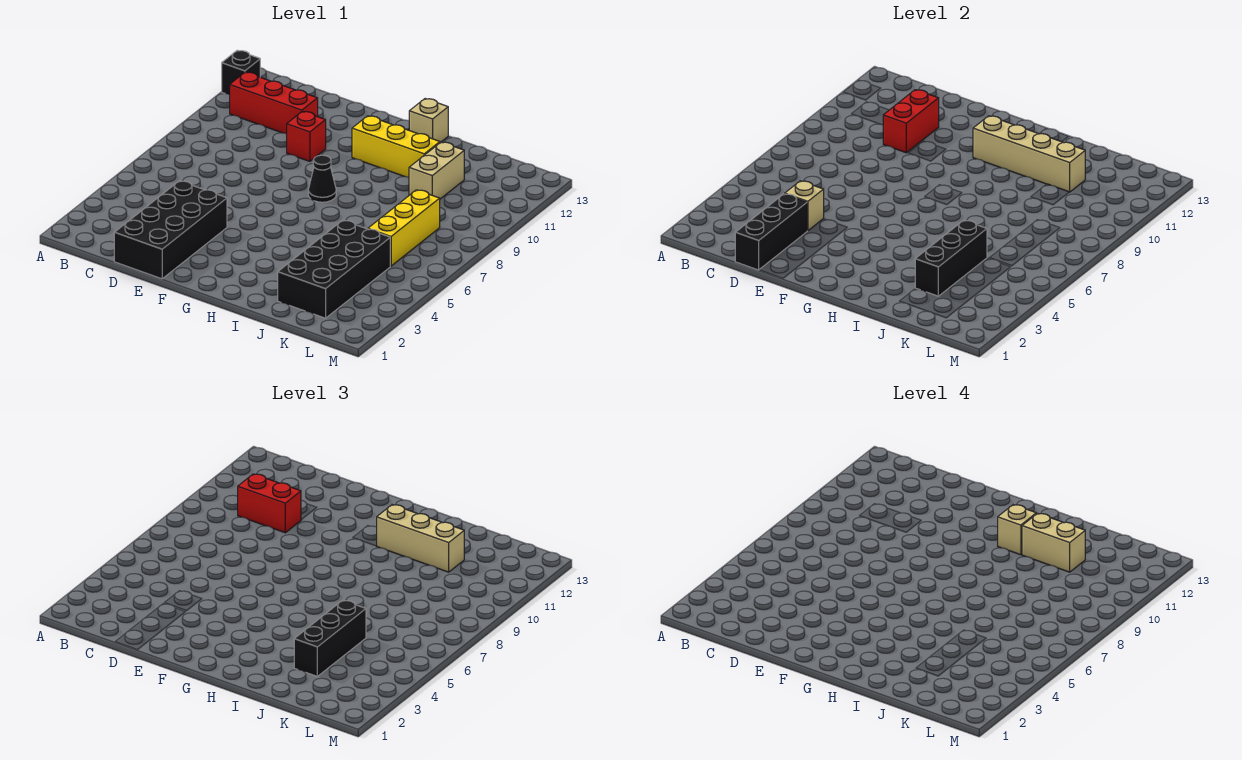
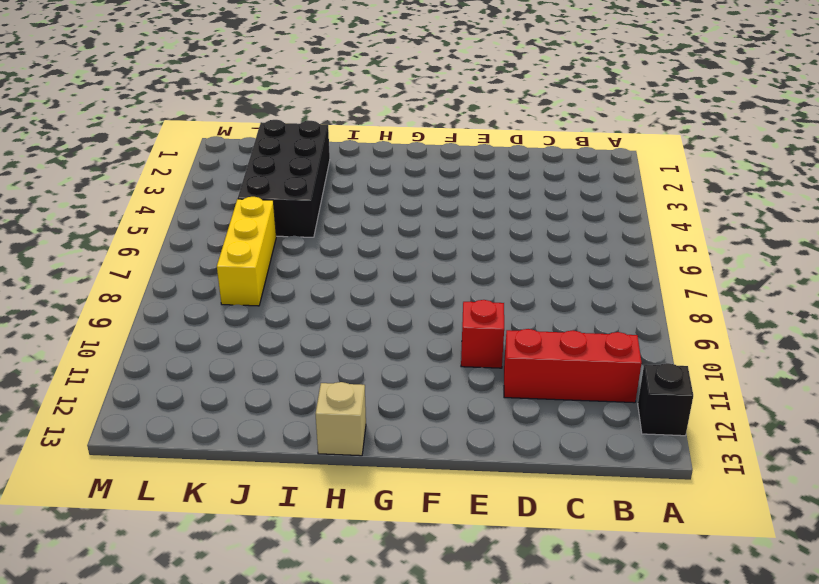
none -> black brick D1:E4 level 1
none -> black cone G8 level 1
none -> yellow brick G11:I11 level 1

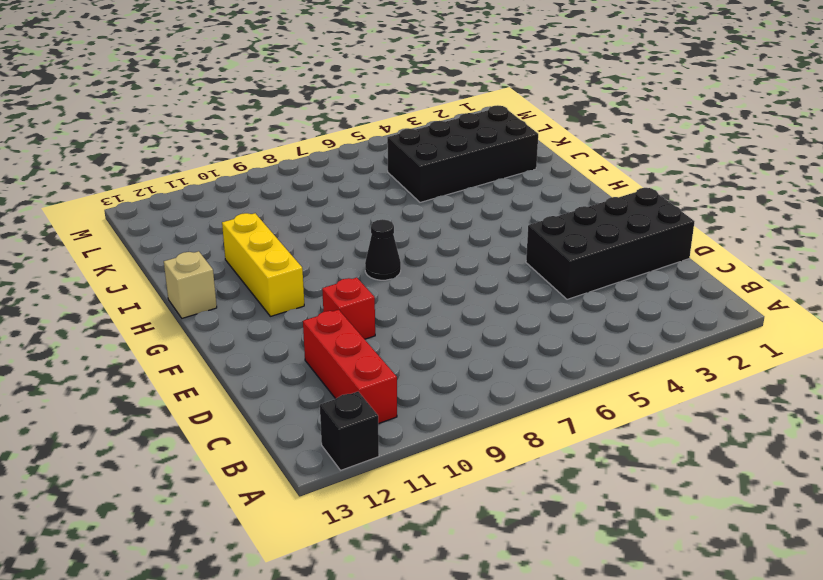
none -> tan brick J10:J11 level 1
none -> yellow brick K6:K8 level 1
none -> black brick D1:D3 level 2

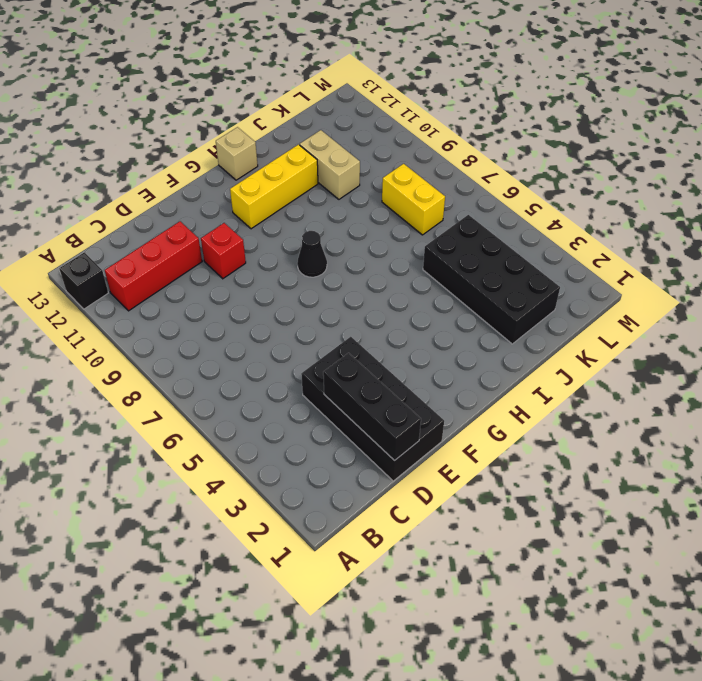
yellow brick K7:K8 level 1 -> yellow brick K6:K8 level 1
none -> tan brick D4 level 2
none -> red brick D10:D11 level 2
none -> tan brick G11:J11 level 2

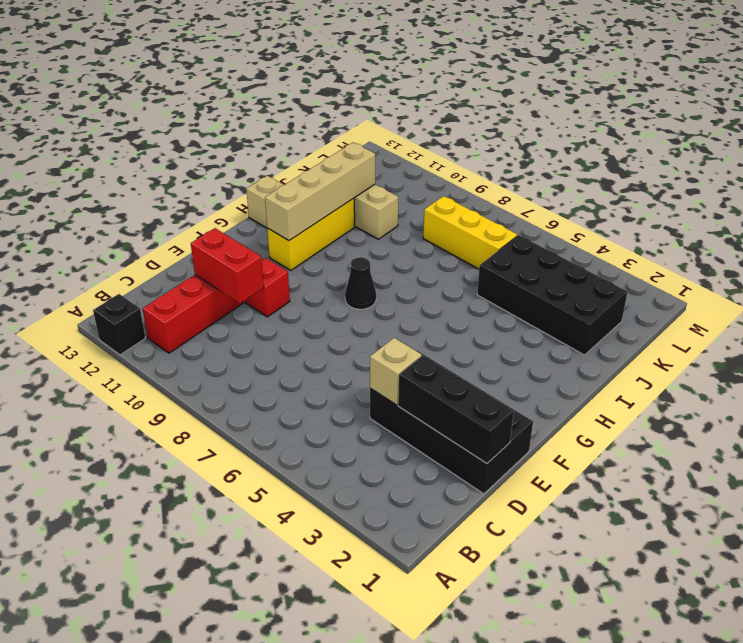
none -> black brick J3:J5 level 2
none -> red brick C10:D10 level 3
none -> tan brick H11:J11 level 3

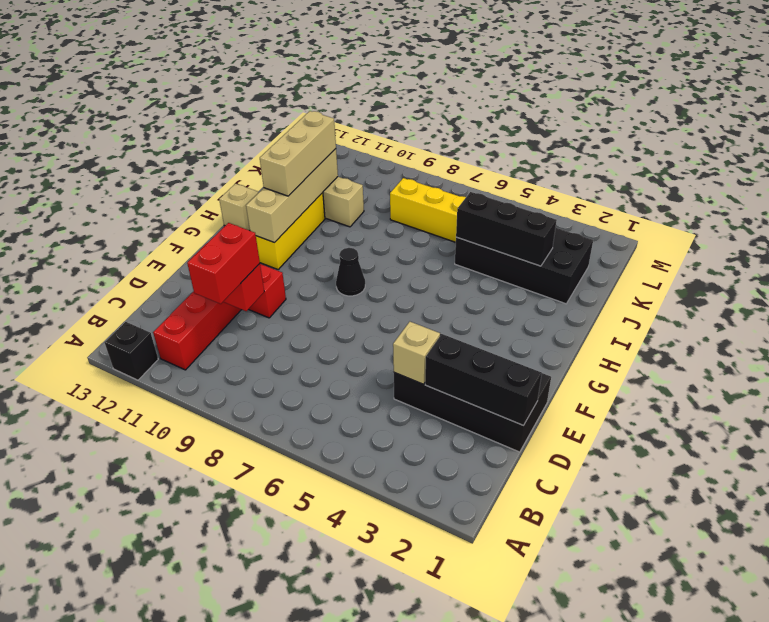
none -> black brick J3:J5 level 3
none -> tan brick H11 level 4
none -> tan brick I11:J11 level 4

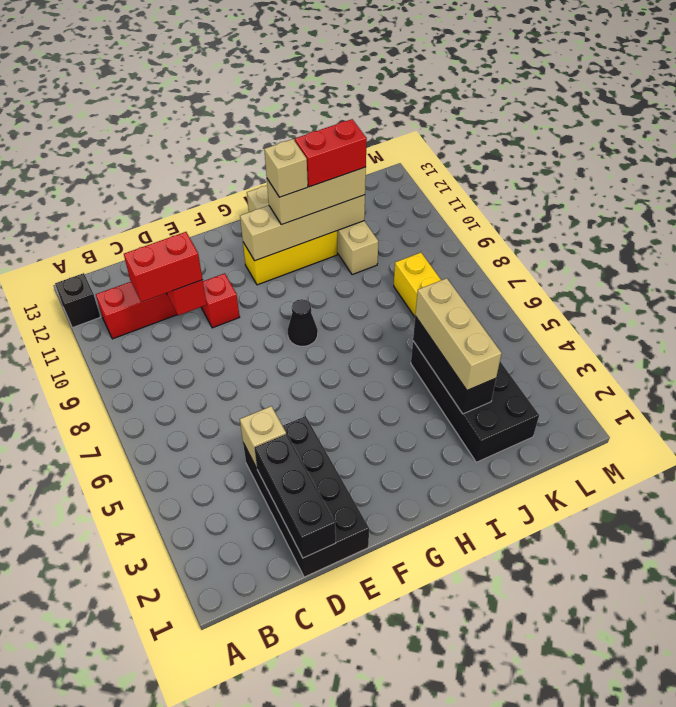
red brick I11:J11 level 4 -> tan brick I11:J11 level 4
tan brick J3:J5 level 3 -> black brick J3:J5 level 3

